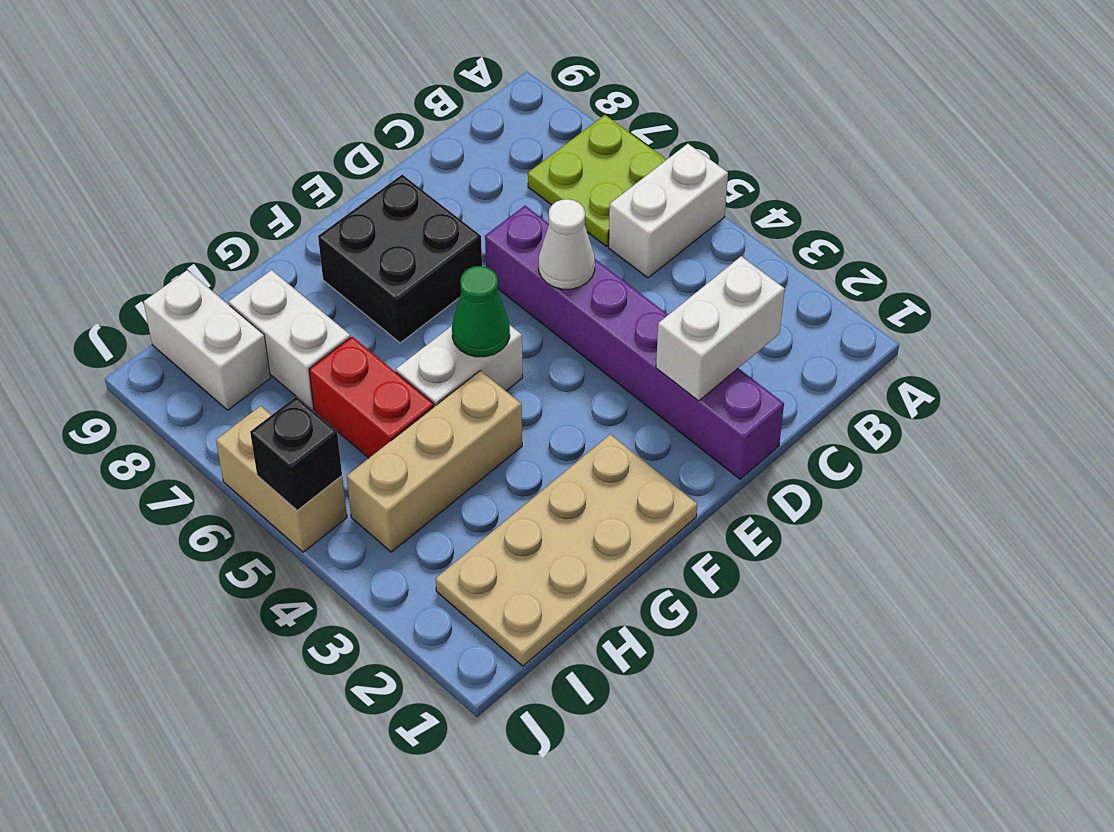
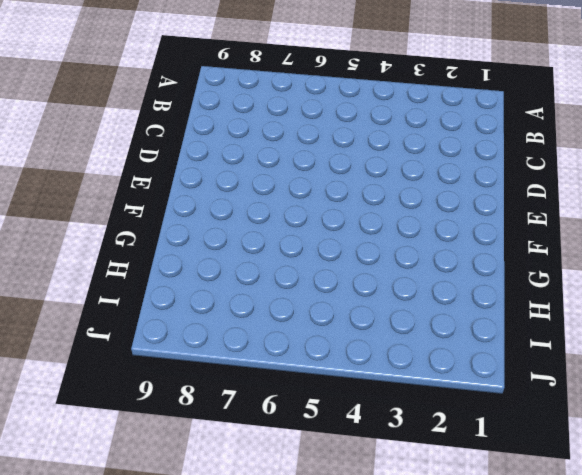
none -> white brick A5:B5 level 1
none -> lime plate A6:B7 level 1
none -> purple brick D1:D6 level 1

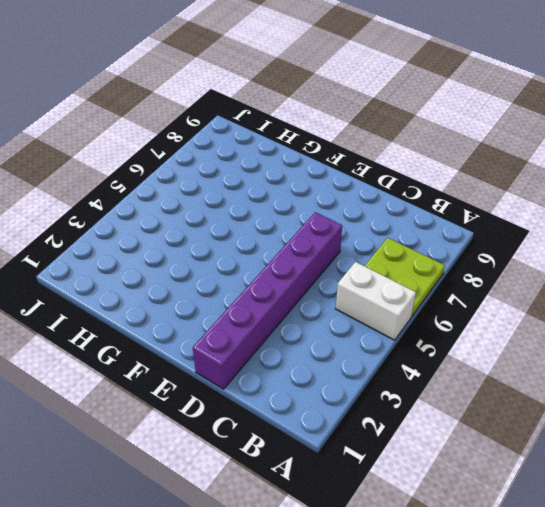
none -> black brick E7:F8 level 1
none -> tan plate F1:I2 level 1
none -> white brick F5:G5 level 1

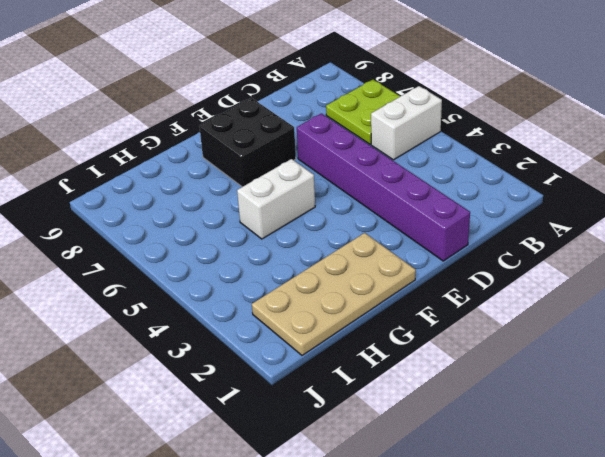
none -> tan brick G4:I4 level 1
none -> red brick H5:H6 level 1
none -> white brick H7:H8 level 1

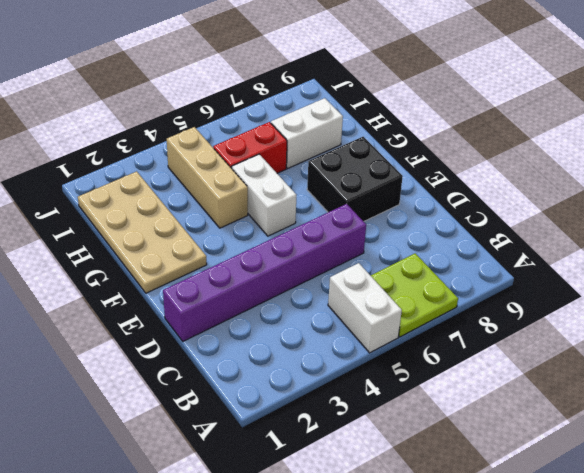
none -> white brick I8:I9 level 1
none -> tan brick J5:J6 level 1
none -> white brick C2:D2 level 2

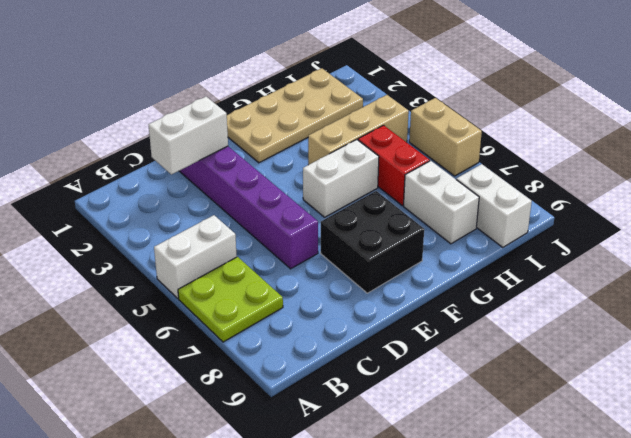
none -> white cone D5 level 2
none -> green cone F5 level 2
none -> black brick J5 level 2

